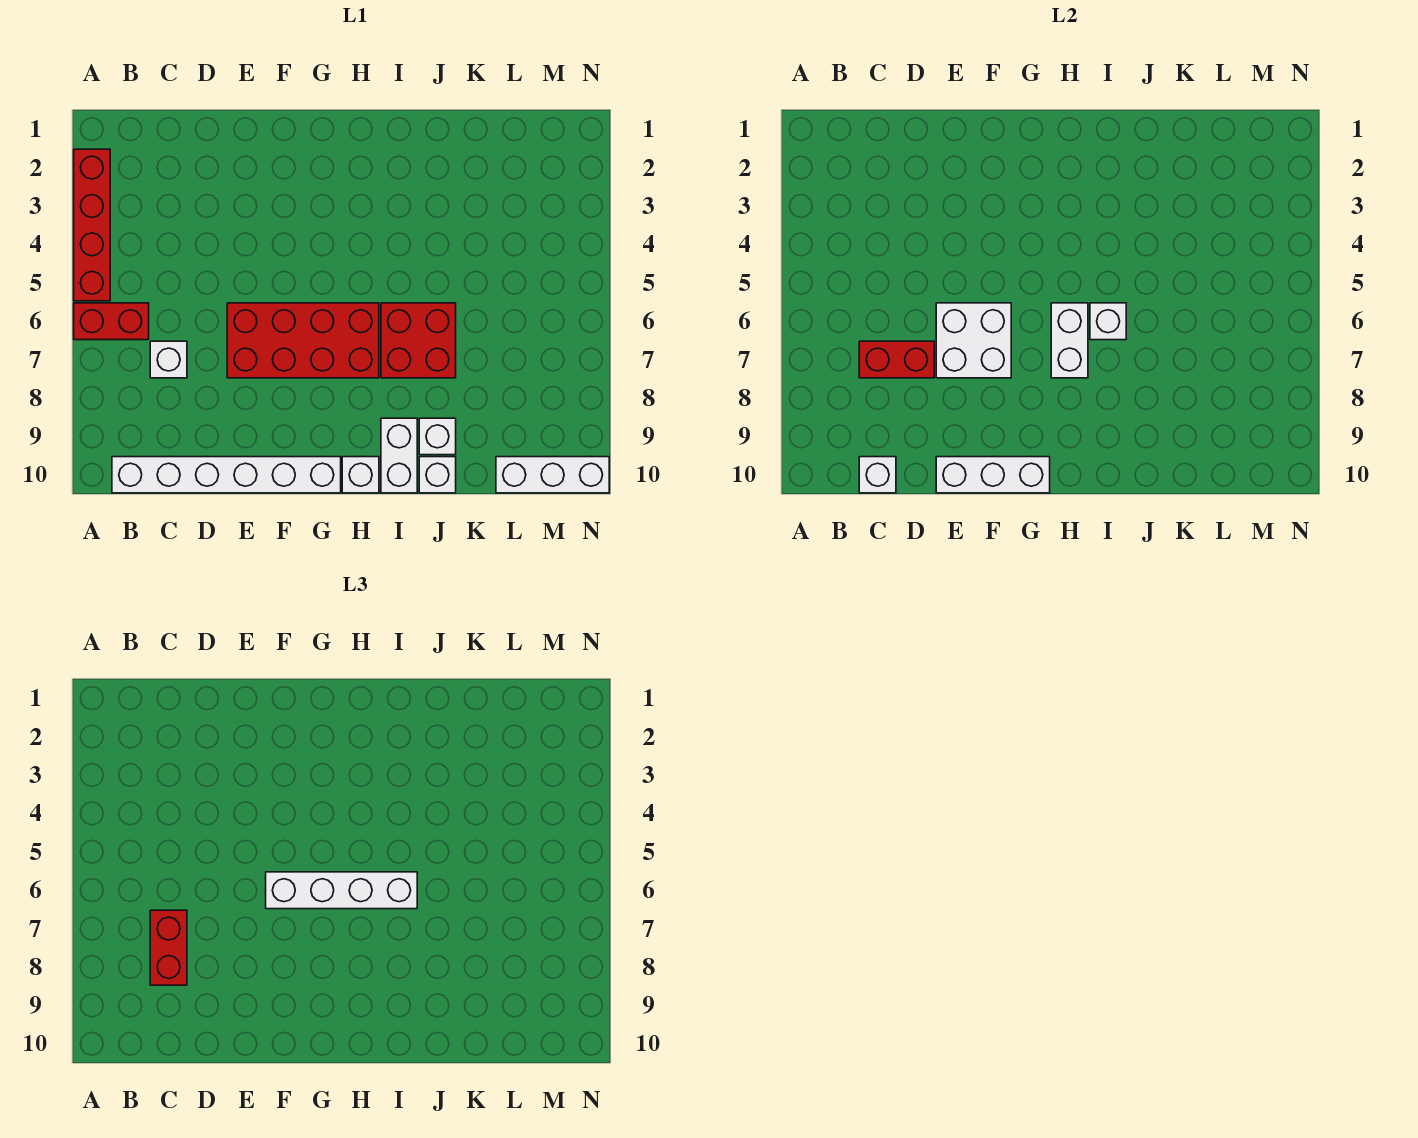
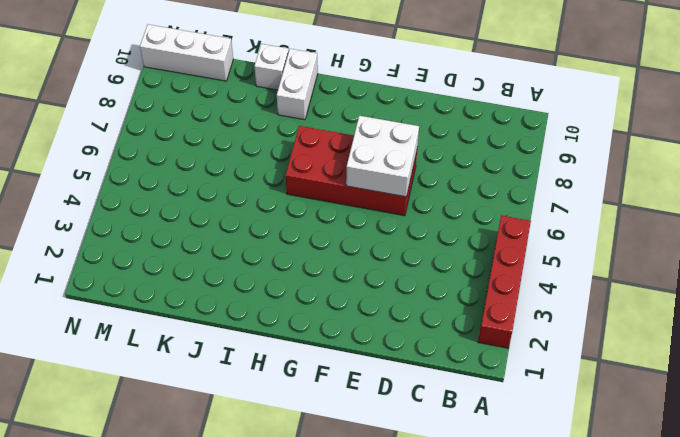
none -> red brick A6:B6 level 1
none -> white brick B10:G10 level 1
none -> white brick C7 level 1

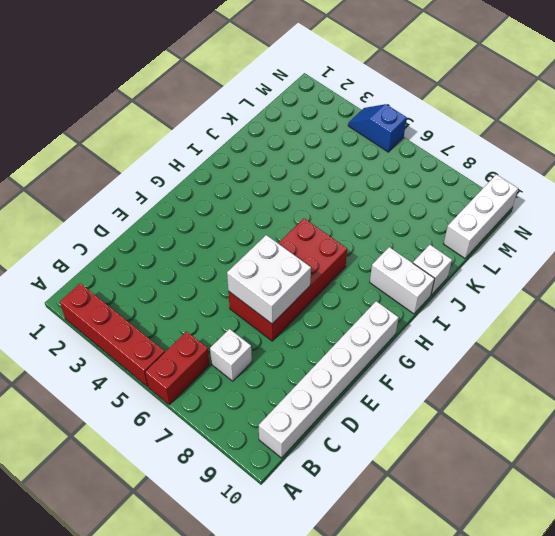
blue slope N4:N5 level 1 top 5 -> none
none -> white brick H10 level 1
none -> red brick I6:J7 level 1
none -> white brick J9 level 1

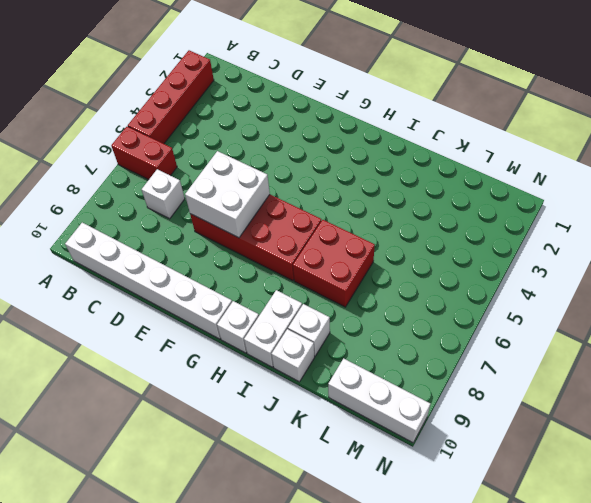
none -> red brick C7:D7 level 2
none -> white brick C10 level 2
none -> white brick E10:G10 level 2

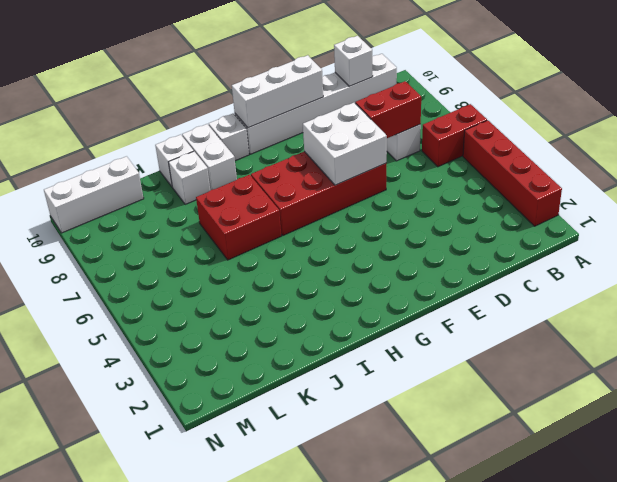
none -> white brick H6:H7 level 2
none -> white brick I6 level 2
none -> red brick C7:C8 level 3

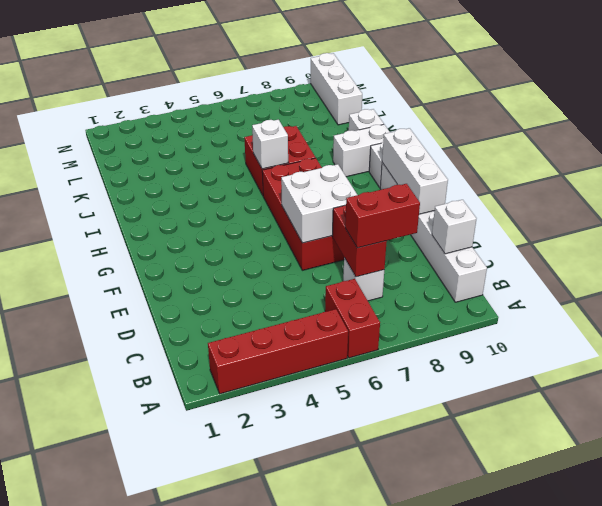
none -> white brick J9 level 1
none -> white brick H6:H7 level 2
none -> white brick F6:I6 level 3

